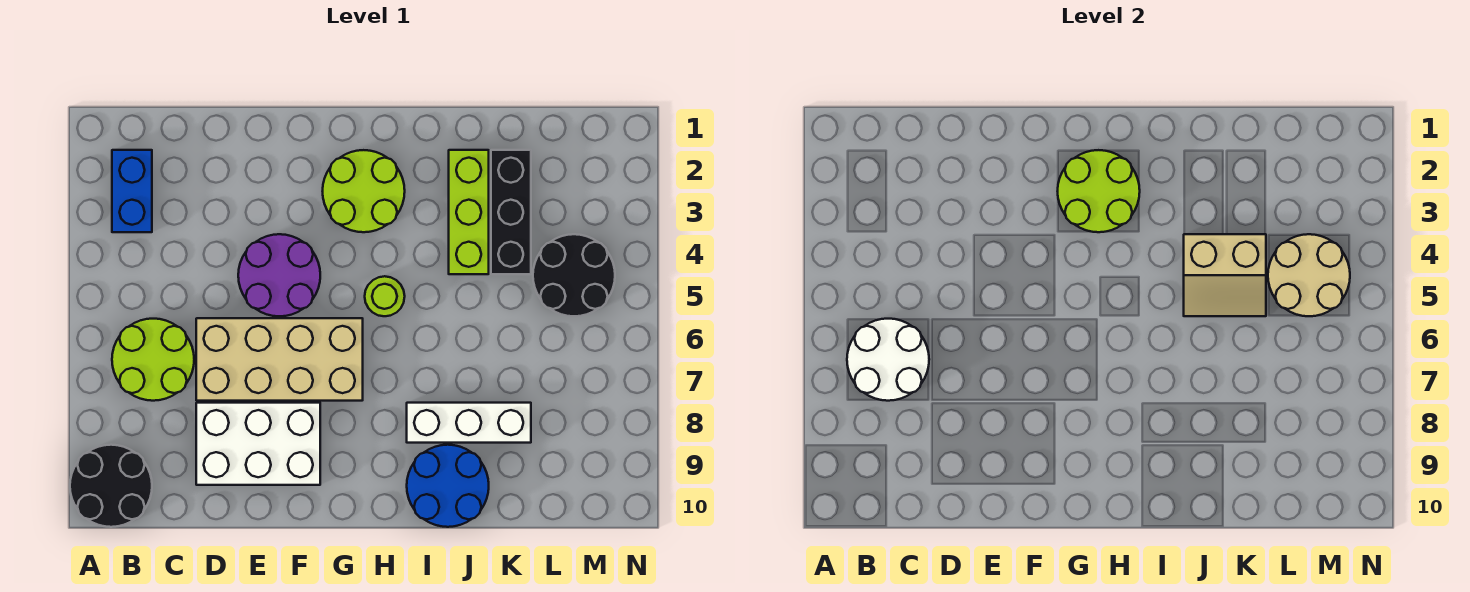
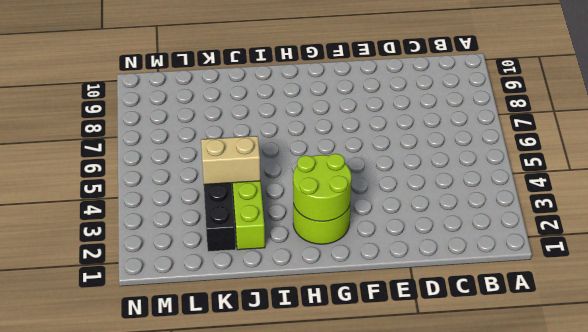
none -> black round brick A9:B10 level 1
none -> blue brick B2:B3 level 1
none -> lime round brick B6:C7 level 1

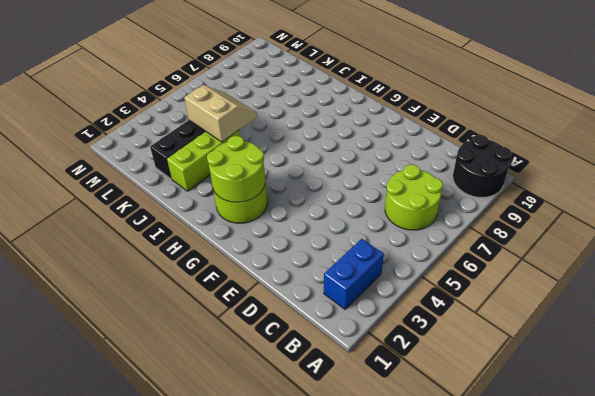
none -> tan brick D6:G7 level 1
none -> white brick D8:F9 level 1
none -> purple round brick E4:F5 level 1

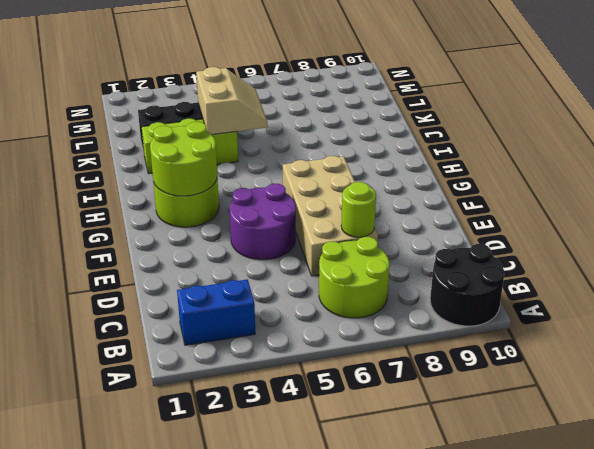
lime round brick D7 level 2 -> lime round brick H5 level 1
none -> white brick D8:F9 level 1
none -> white brick I8:K8 level 1
none -> blue round brick I9:J10 level 1

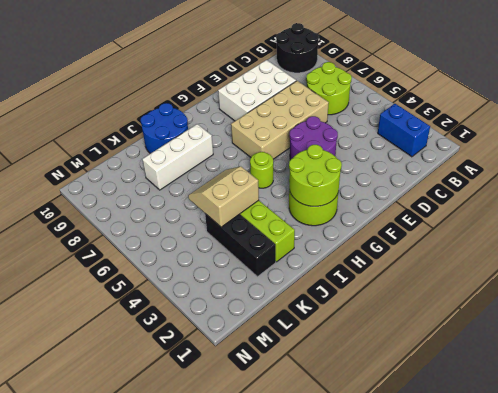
none -> black round brick L4:M5 level 1
none -> white round brick B6:C7 level 2
none -> tan round brick L4:M5 level 2

